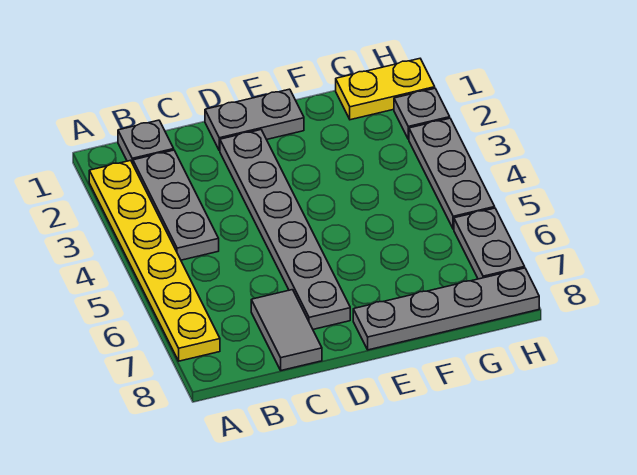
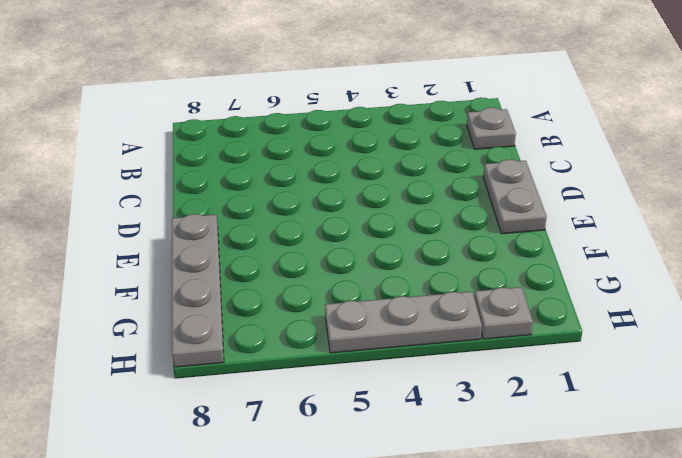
none -> yellow plate A2:A7 level 1
none -> grey plate B2:B4 level 1

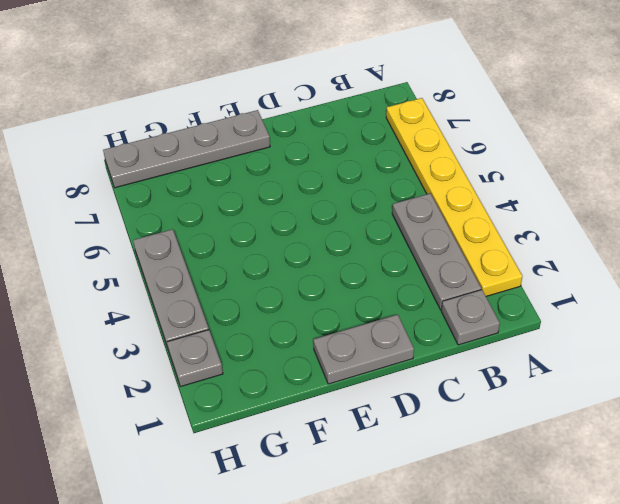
none -> grey tile C7:C8 level 1
none -> grey plate D2:D7 level 1

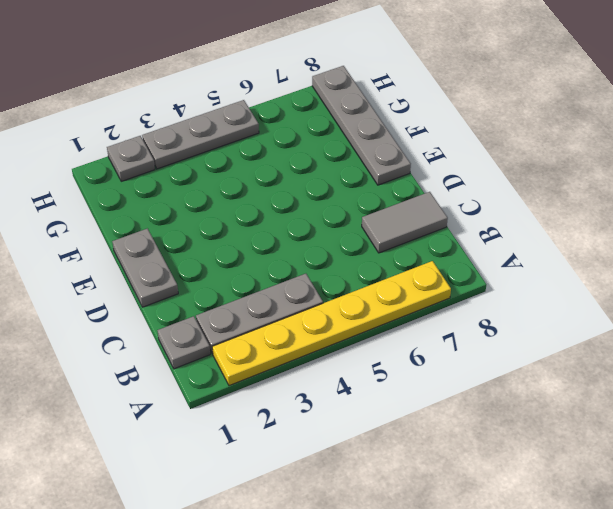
none -> grey plate D2:D7 level 1
none -> yellow plate G1:H1 level 1

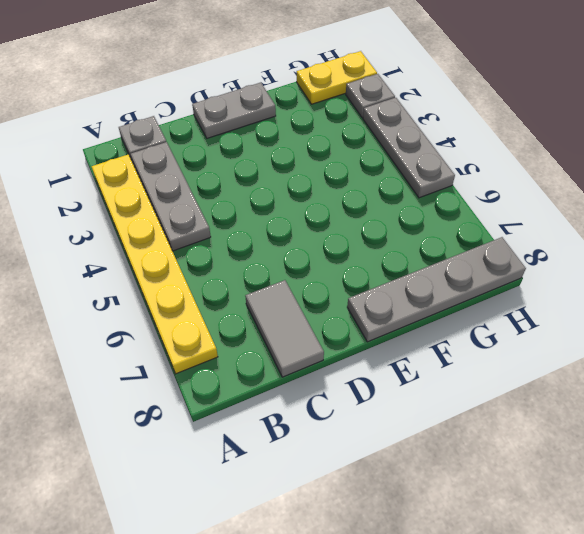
none -> grey plate D2:D7 level 1
none -> grey plate H6:H7 level 1

